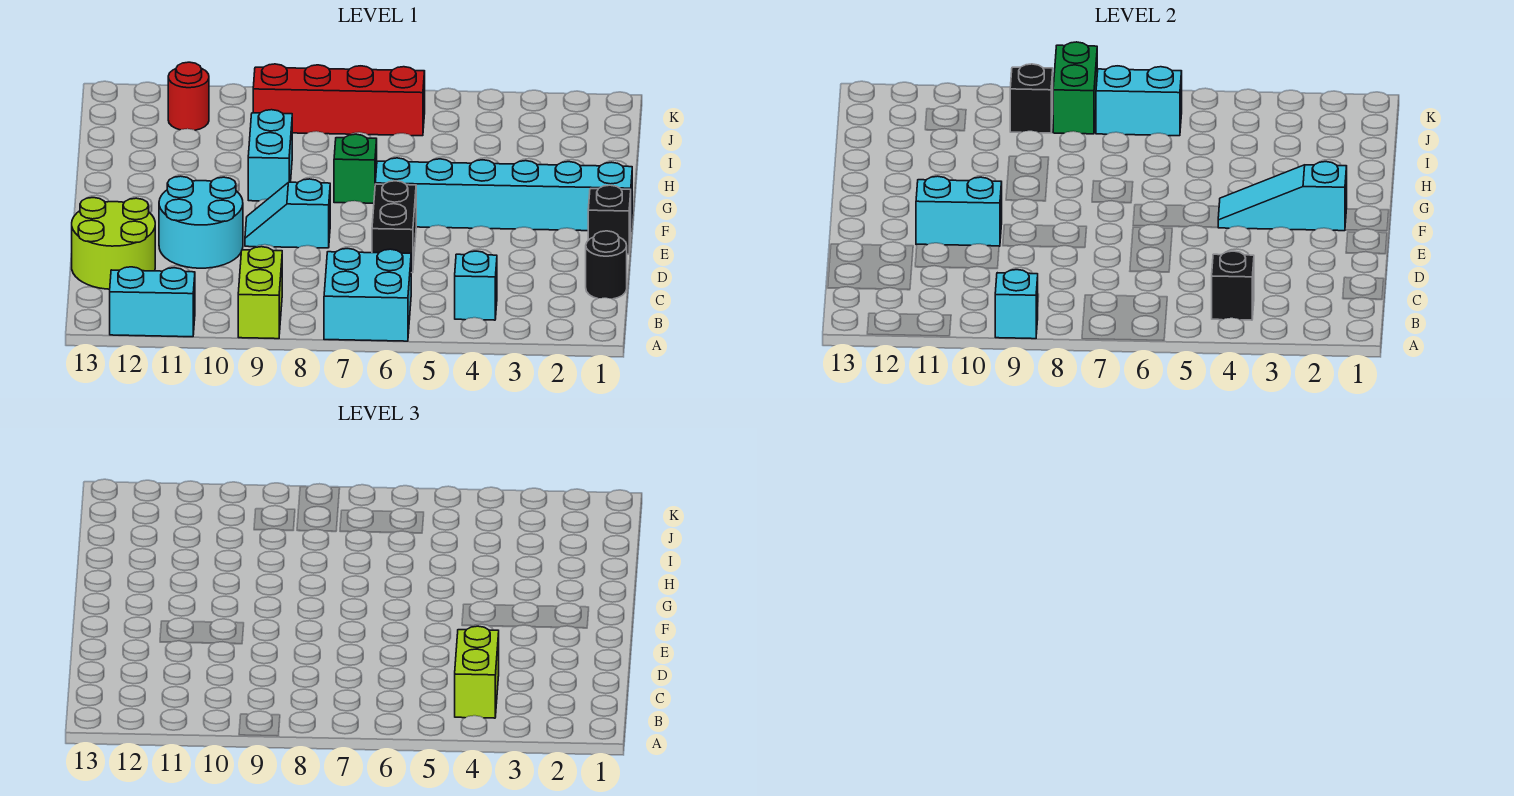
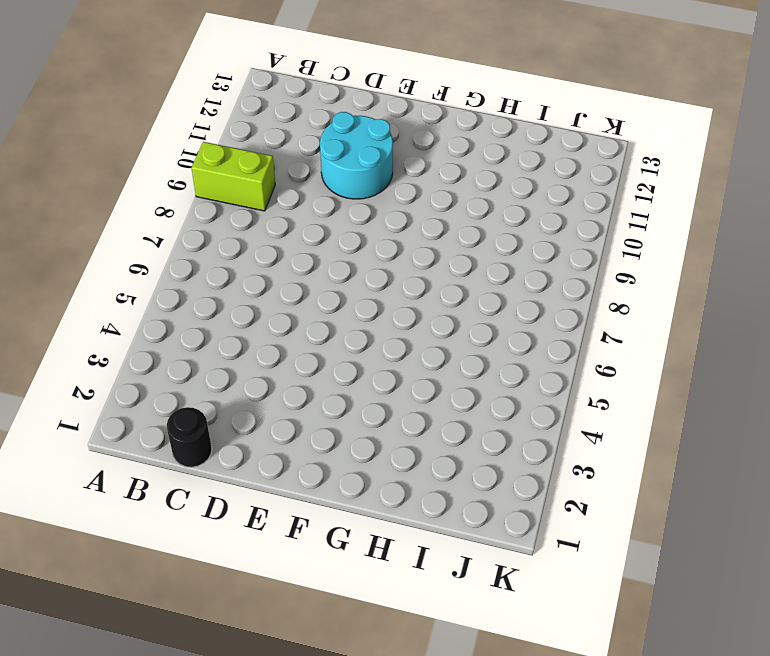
none -> cyan brick A6:B7 level 1
none -> cyan brick A11:A12 level 1
none -> cyan brick B4 level 1

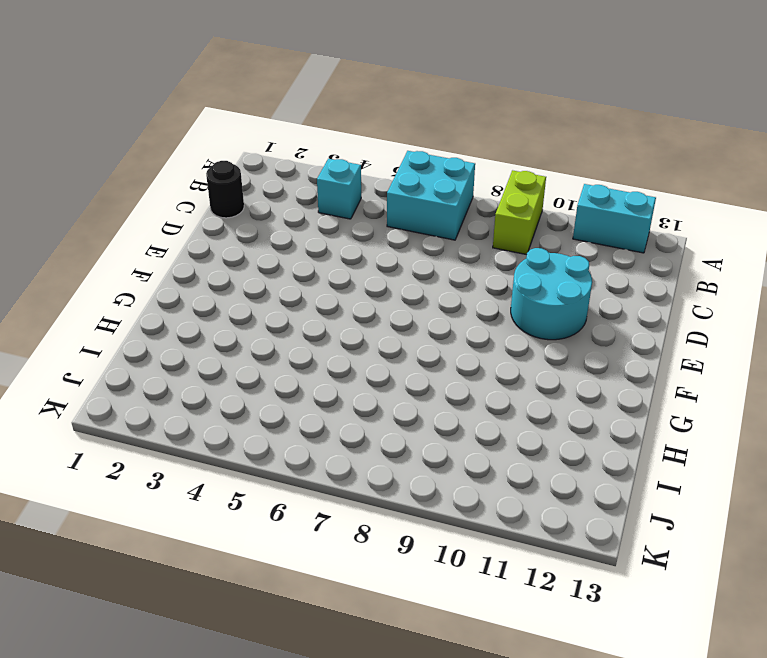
none -> lime round brick C12:D13 level 1
none -> black brick D6:E6 level 1
none -> black brick E1 level 1

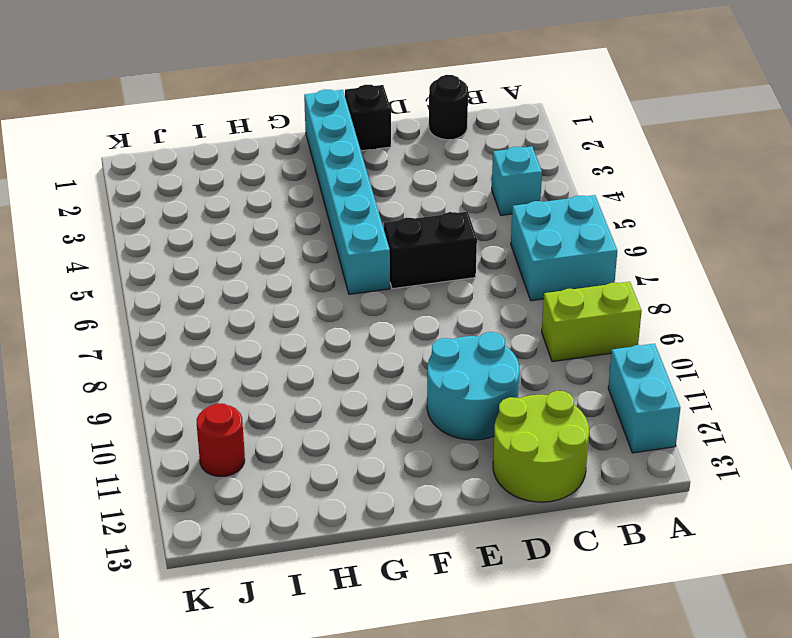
none -> cyan slope E8:E9 level 1 top 8
none -> green brick G7 level 1
none -> cyan brick G9:H9 level 1

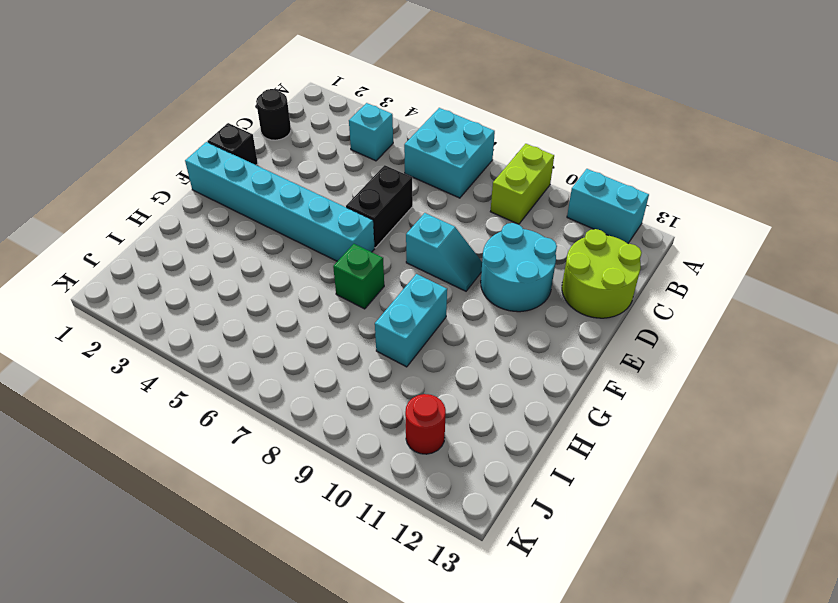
none -> red brick J6:J9 level 1
none -> cyan brick A9 level 2
none -> black brick B4 level 2

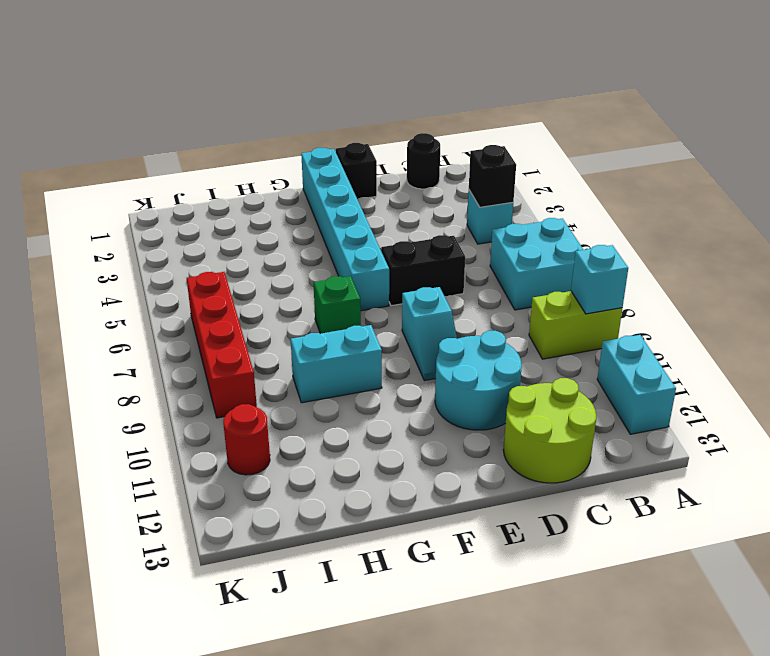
none -> cyan brick E10:E11 level 2
none -> cyan slope F2:F4 level 2 top 2
none -> cyan brick J6:J7 level 2

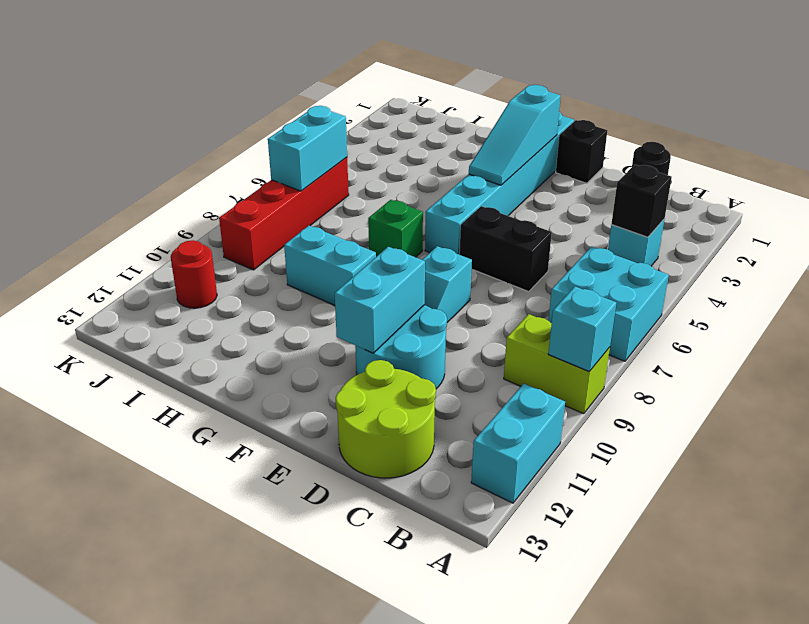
none -> green brick J8:K8 level 2
none -> black brick J9 level 2
none -> lime brick B4:C4 level 3

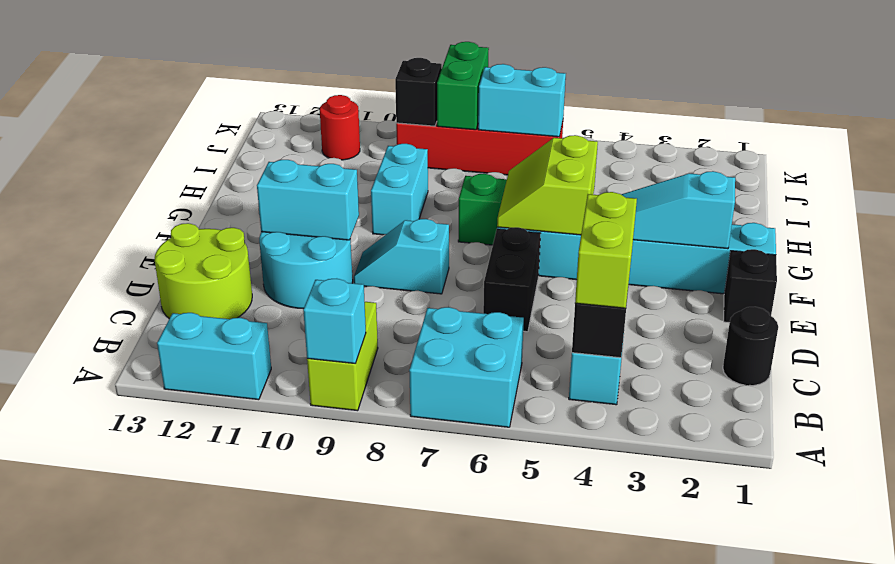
lime slope F5:G6 level 2 top 5 -> none

